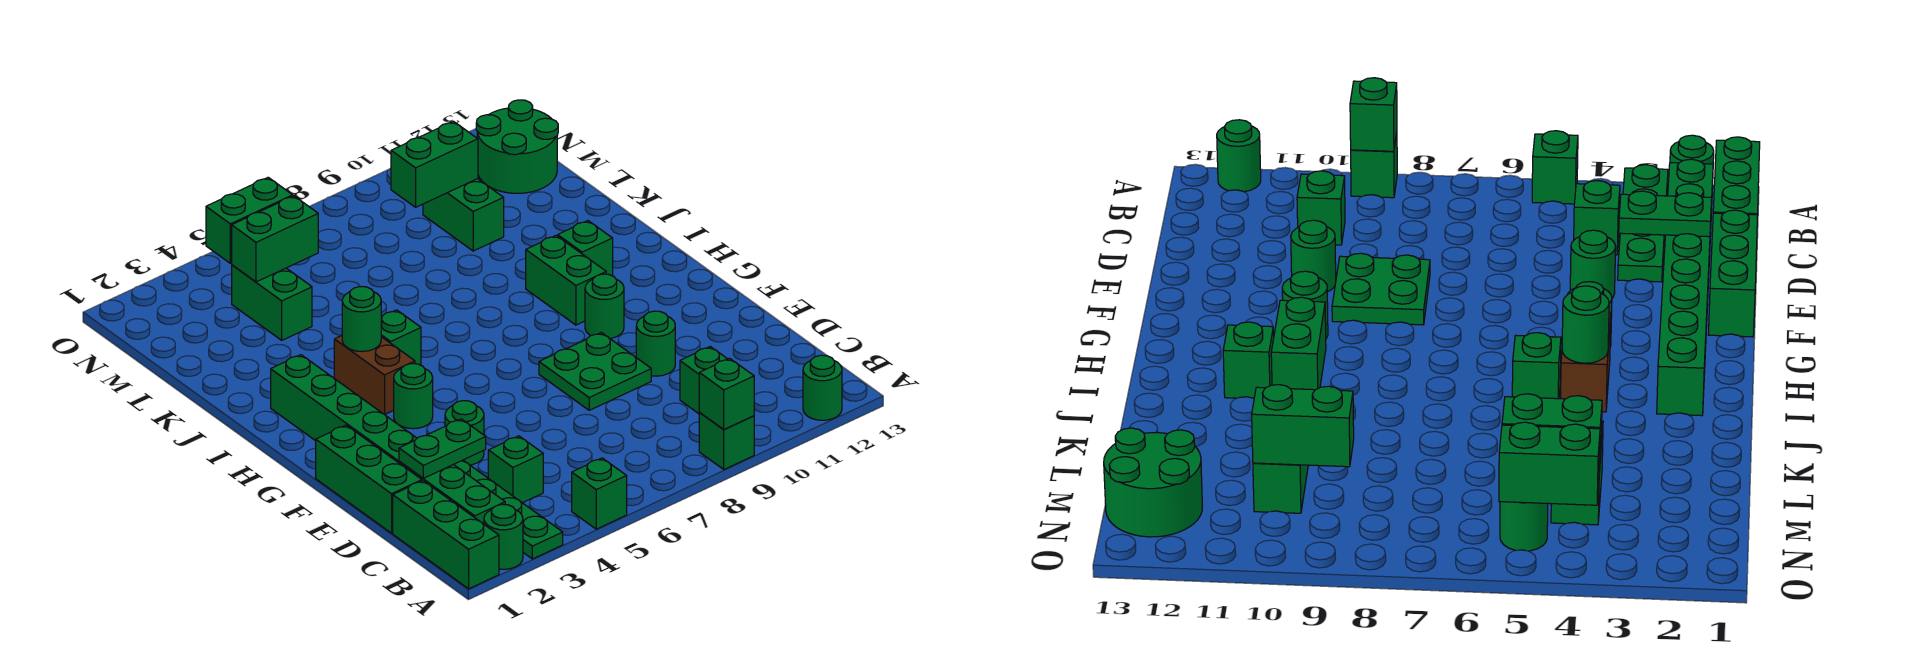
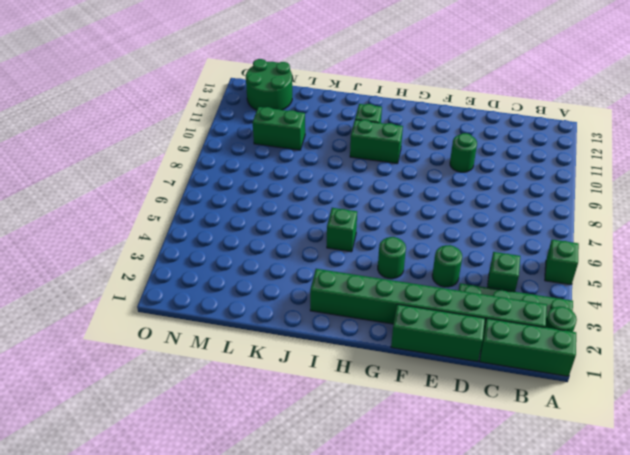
none -> green brick A9 level 1
none -> green round brick A12 level 1
none -> green brick C10 level 1

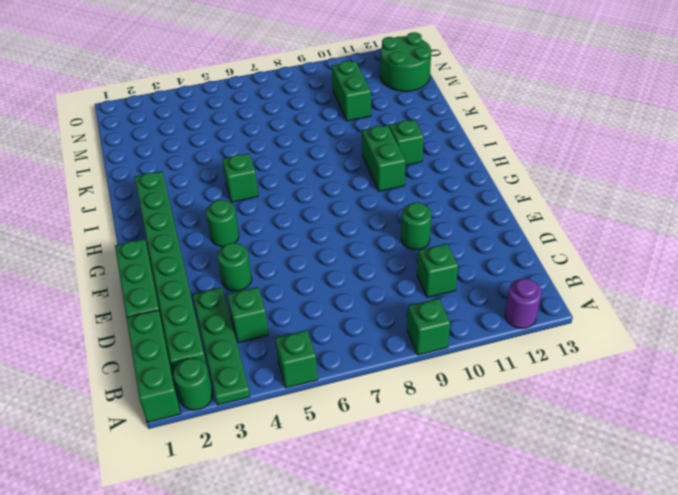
purple round brick A12 level 1 -> green round brick A12 level 1
none -> green plate E8:F9 level 1
none -> green round brick G10 level 1
none -> brown brick H4:I4 level 1

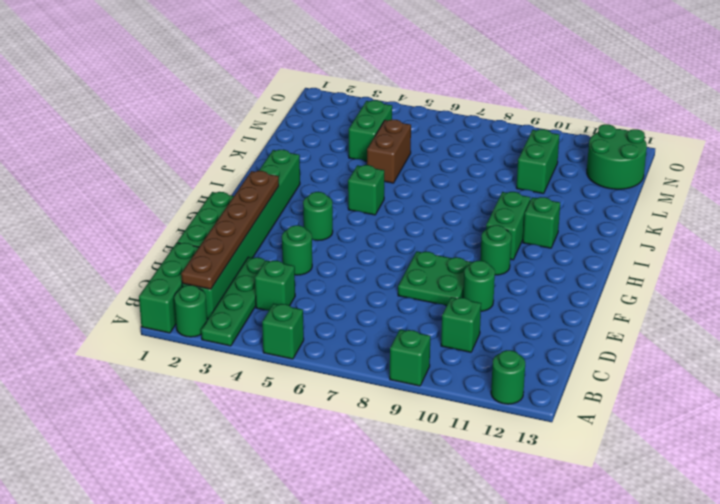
brown plate B2:G2 level 2 -> green plate D2:D3 level 2
brown brick K5:L5 level 1 -> brown brick H4:I4 level 1
none -> green round brick N5 level 1
none -> green brick A9 level 2
none -> green round brick I4 level 2

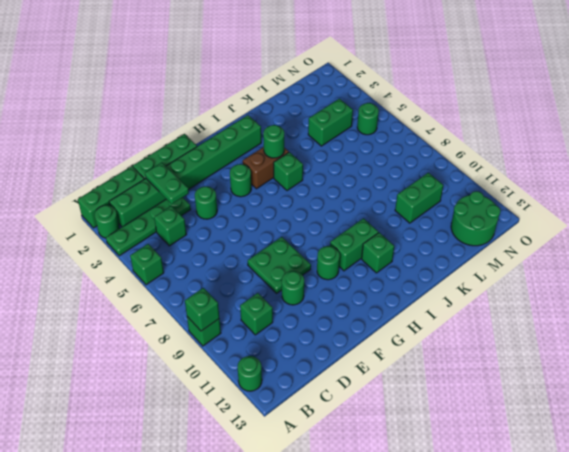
none -> green brick M4:M5 level 2
none -> green brick M9:M10 level 2
none -> green brick N4:N5 level 2

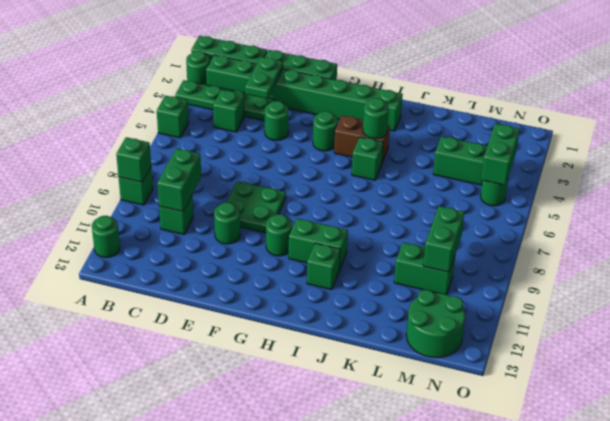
green brick C9:C10 level 2 -> green brick M4:M5 level 2

